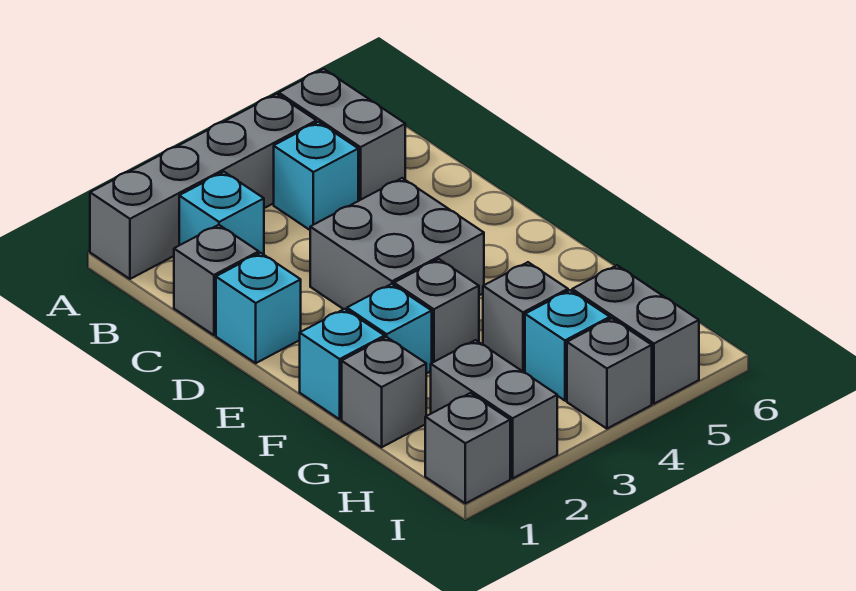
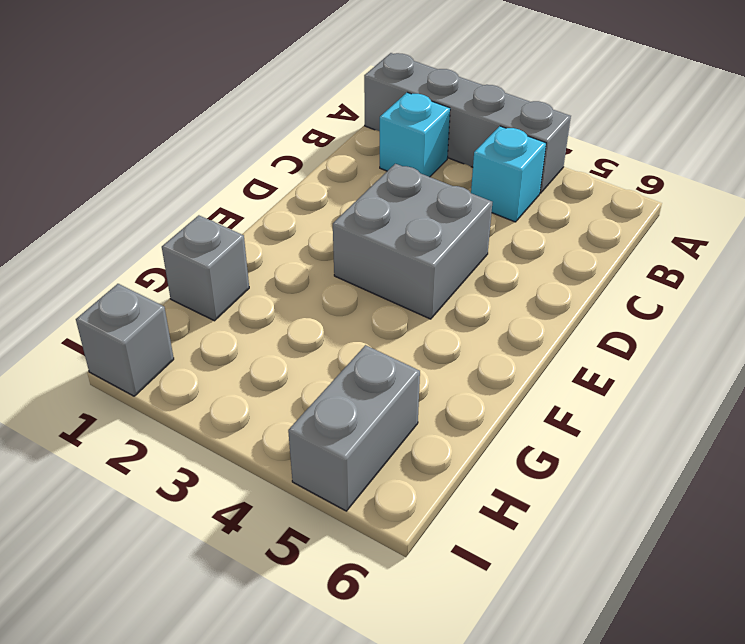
none -> grey brick A5:B5 level 1
none -> grey brick C1 level 1
none -> cyan brick D1 level 1

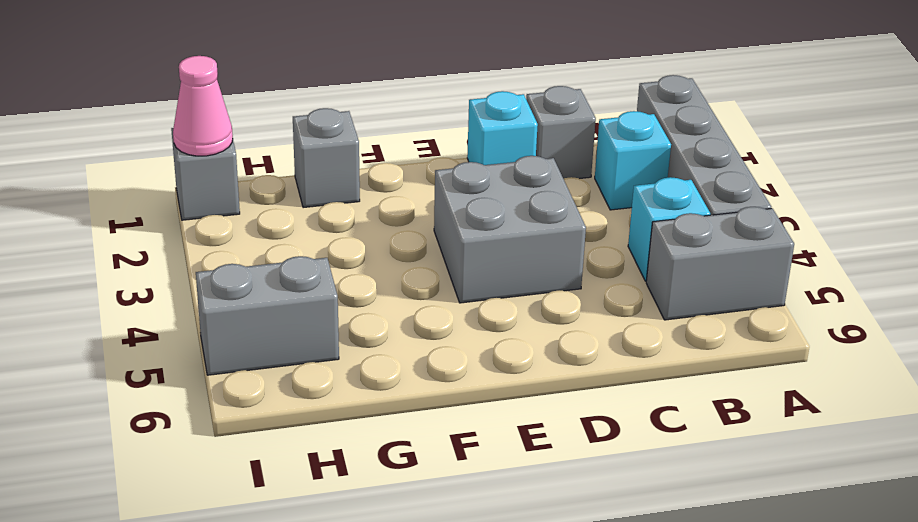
pink cone I1 level 2 -> none
none -> cyan brick F1 level 1
none -> cyan brick F2 level 1
none -> grey brick F3 level 1

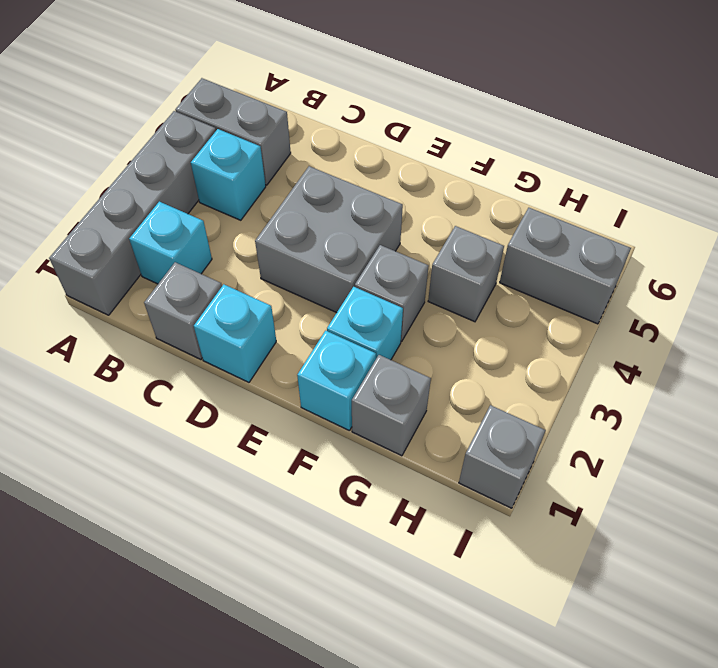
none -> grey brick H2:I2 level 1
none -> cyan brick H4 level 1
none -> grey brick I4 level 1

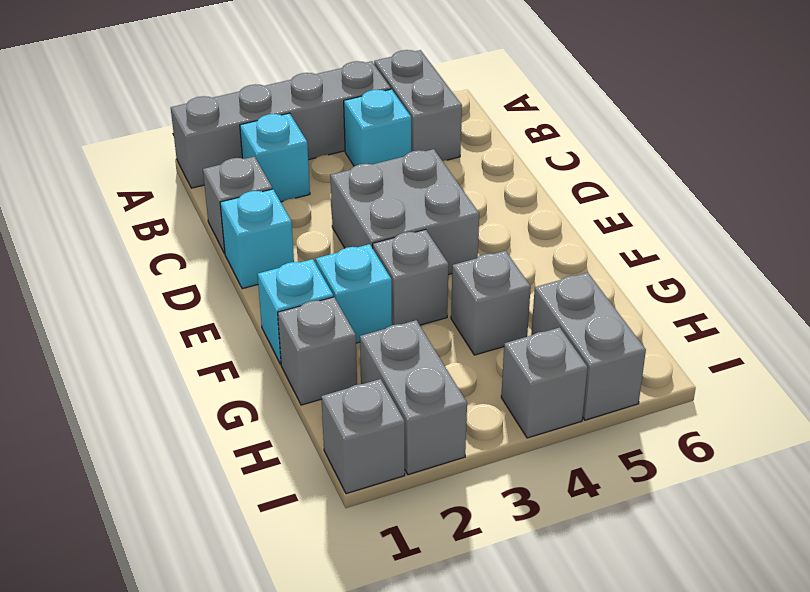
none -> cyan brick H4 level 1

